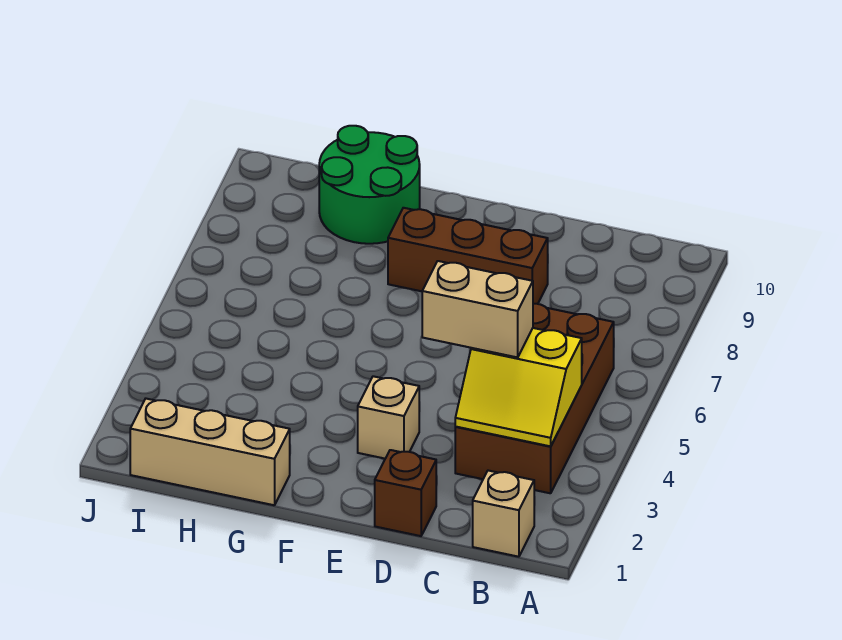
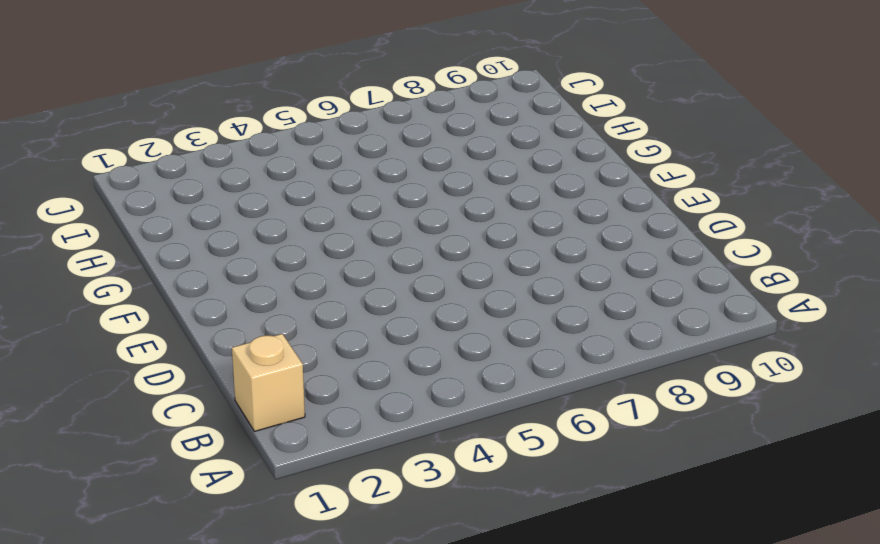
none -> brown brick B3:C6 level 1
none -> brown brick D1 level 1

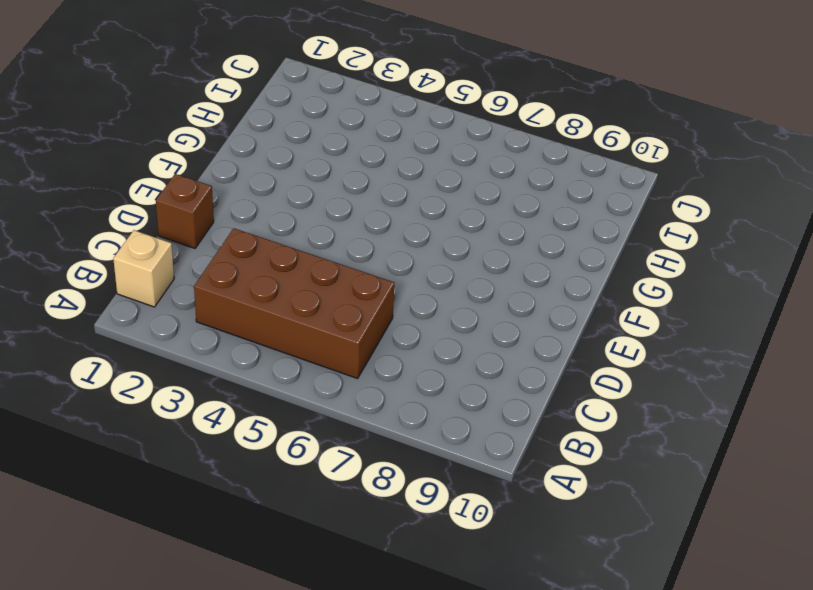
none -> brown brick D8:F8 level 1
none -> tan brick E3 level 1

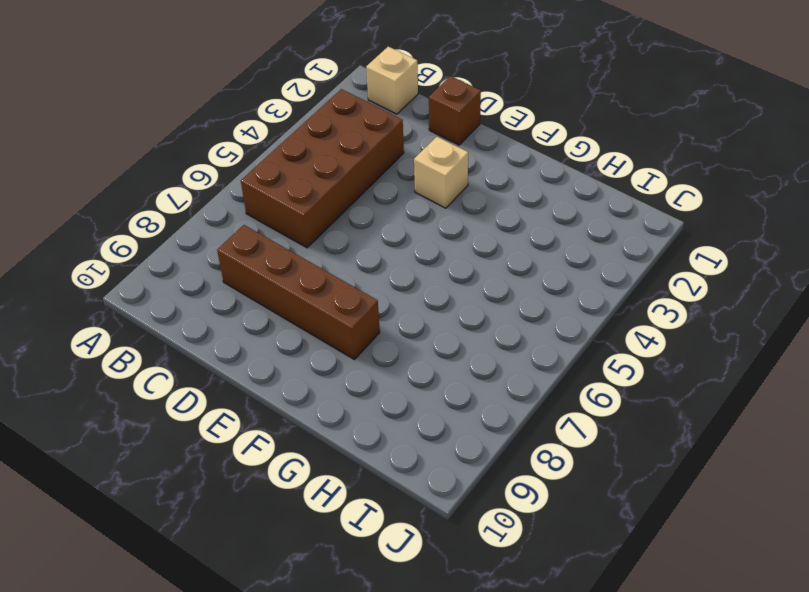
brown brick C8:F8 level 1 -> brown brick D8:F8 level 1
none -> tan brick G1:I1 level 1
none -> green round brick G9:H10 level 1

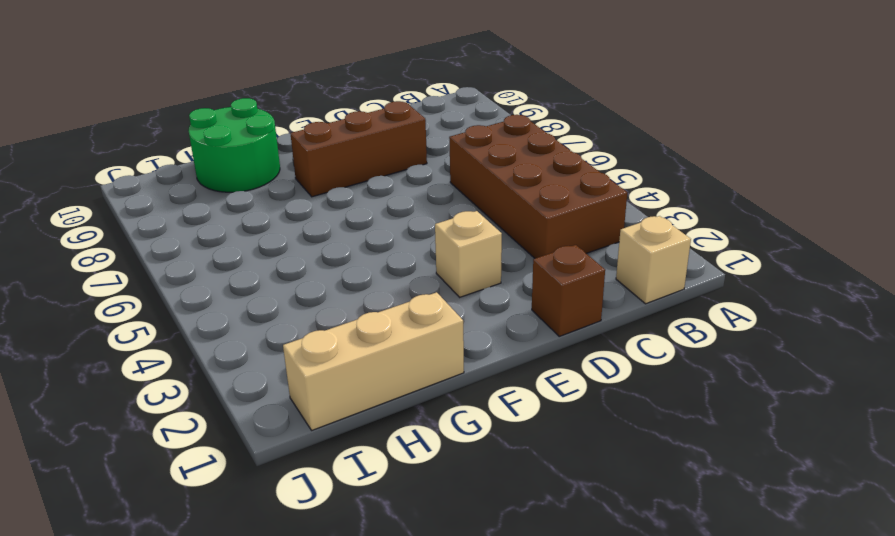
none -> yellow slope B3:C4 level 2 top 4
none -> tan brick C4:D4 level 3

